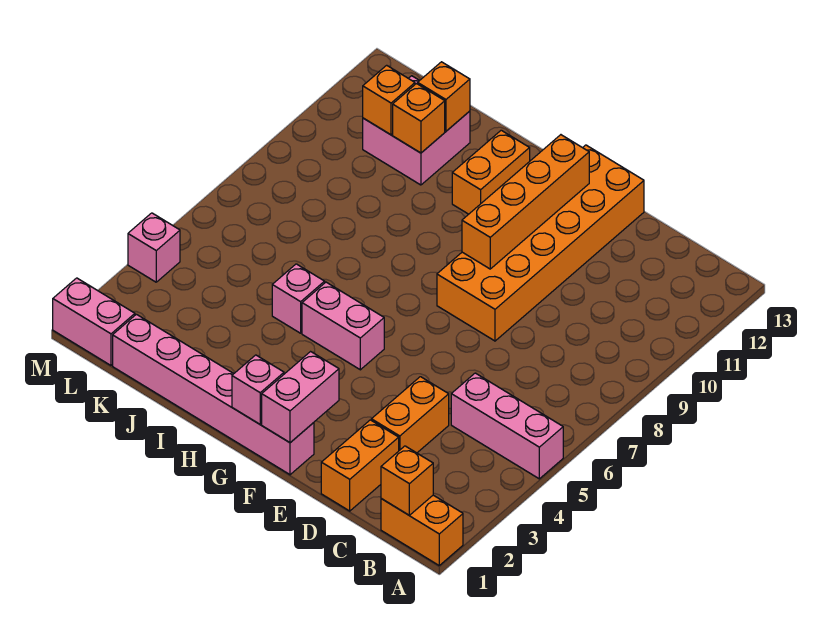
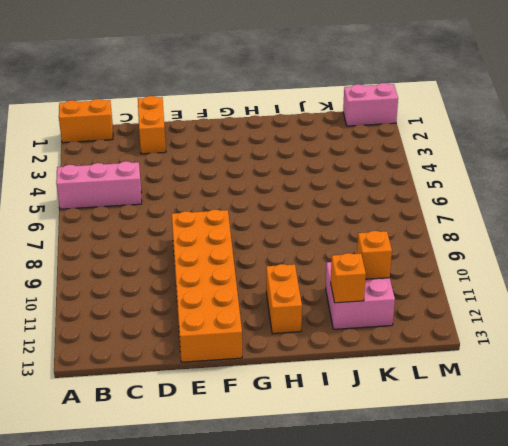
none -> orange brick D3:D4 level 1
none -> pink brick F1:K1 level 1
none -> pink brick G5:H5 level 1

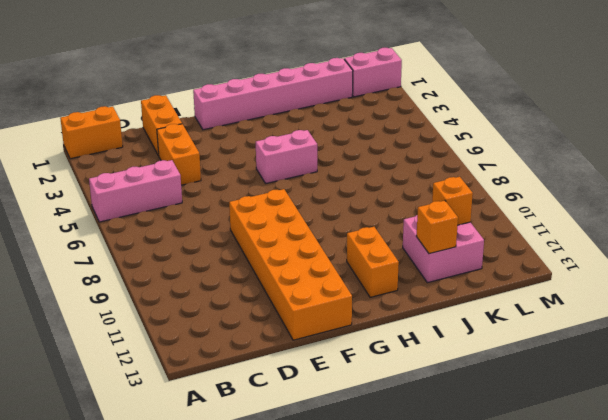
none -> pink brick I5 level 1
none -> pink brick M4 level 1
none -> orange brick B1 level 2

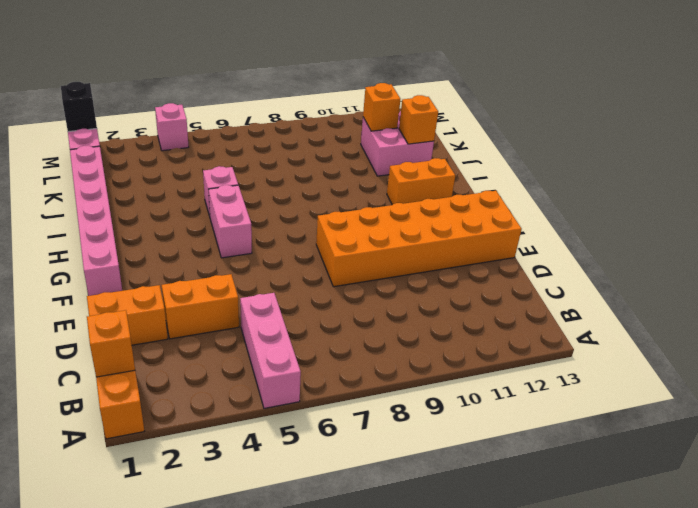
black brick M1 level 2 -> none
none -> pink brick F1:F2 level 2
none -> orange brick F9:F12 level 2
none -> pink brick G1 level 2

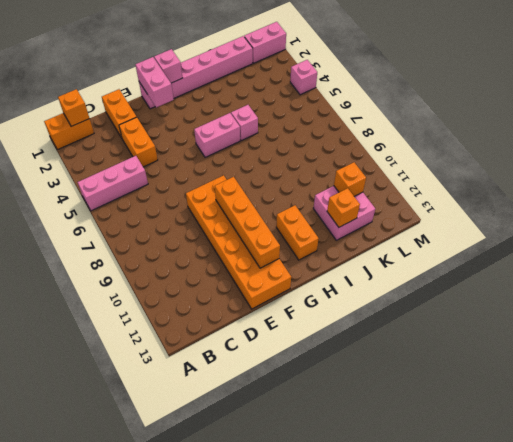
none -> orange brick J11 level 2

